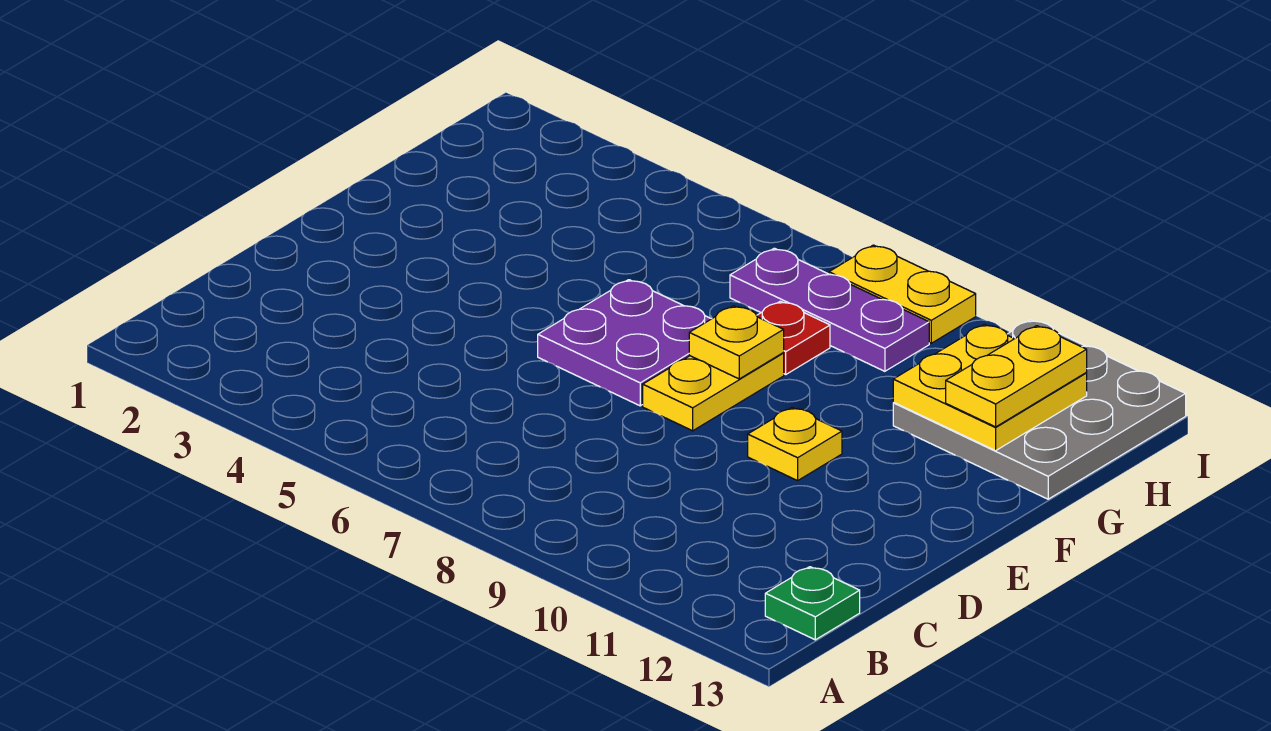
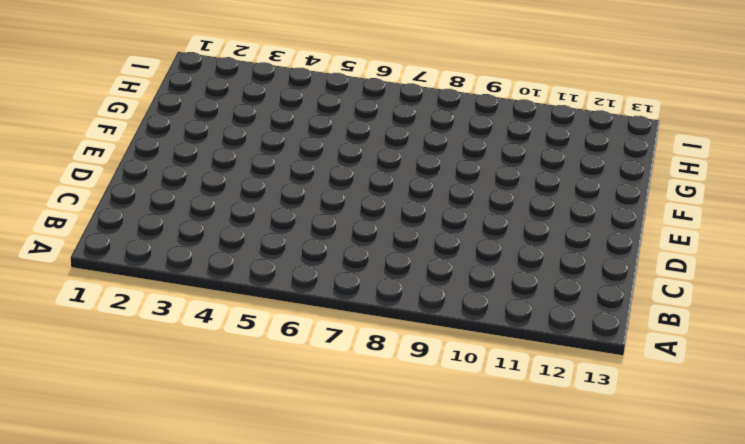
none -> green plate B13 level 1
none -> purple plate E6:F7 level 1

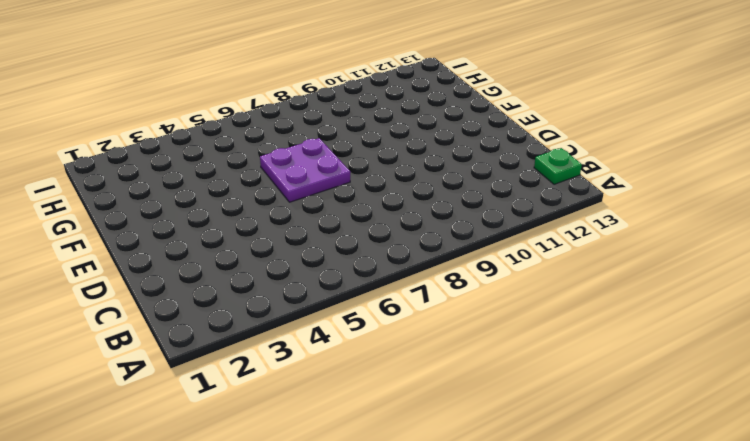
none -> yellow plate E8:F8 level 1
none -> yellow plate E10 level 1

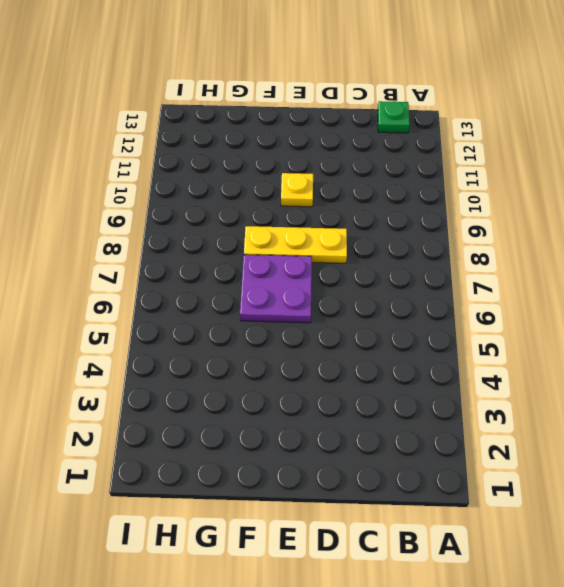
yellow plate D8:F8 level 1 -> yellow plate E8:F8 level 1
none -> red plate G8 level 1
none -> grey plate G11:I13 level 1

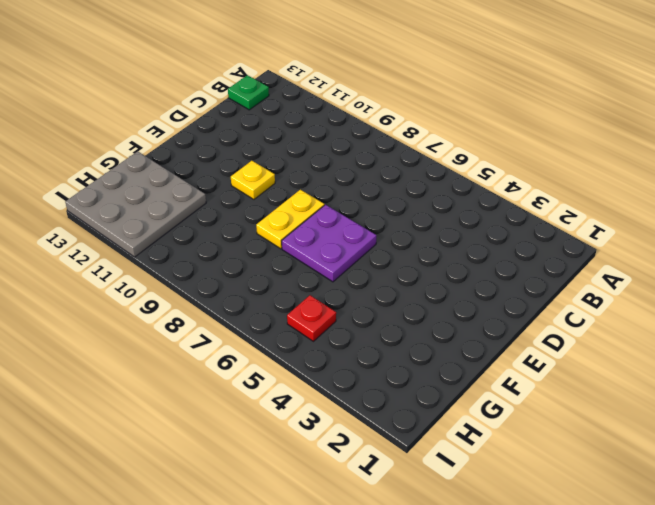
red plate H5 level 1 -> red plate G8 level 1
none -> purple plate H7:H9 level 1
none -> yellow plate I8:I9 level 1

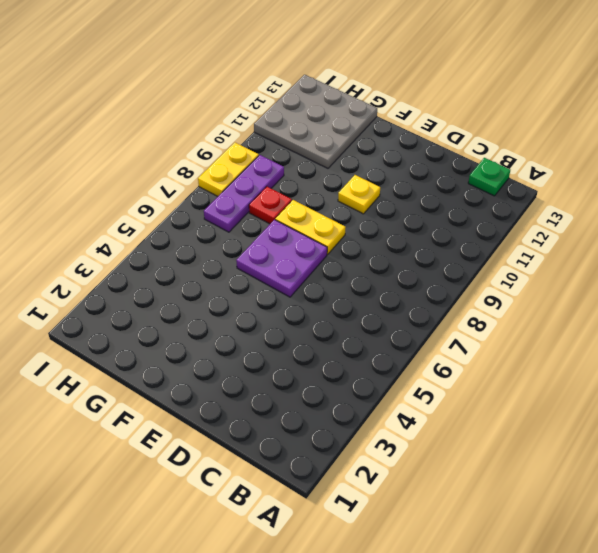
none -> yellow plate F8 level 2
none -> yellow plate G11:H12 level 2

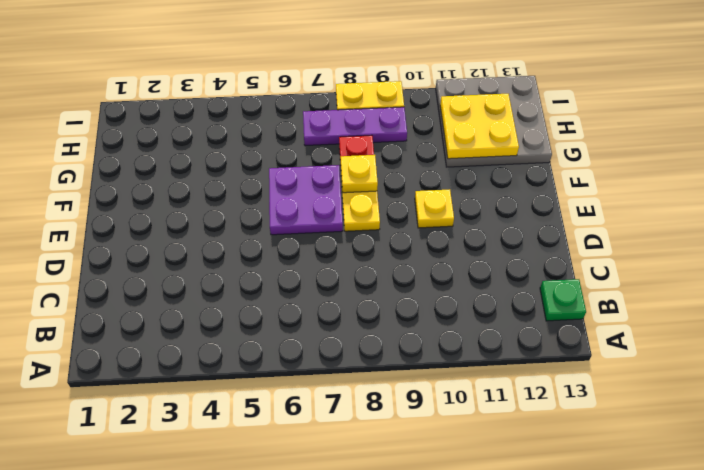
none -> yellow plate G12:H12 level 3

